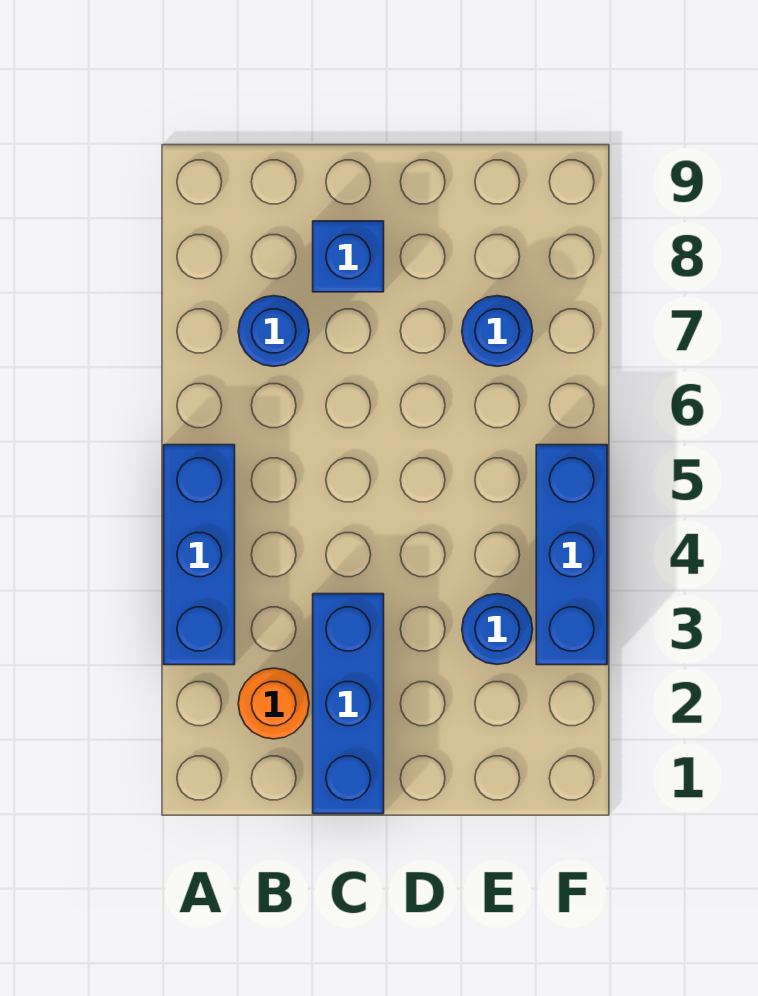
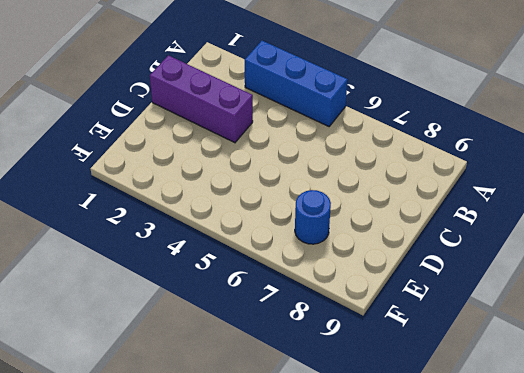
purple brick C1:C3 level 1 -> blue brick C1:C3 level 1
none -> orange round brick B2 level 1
none -> blue round brick B7 level 1

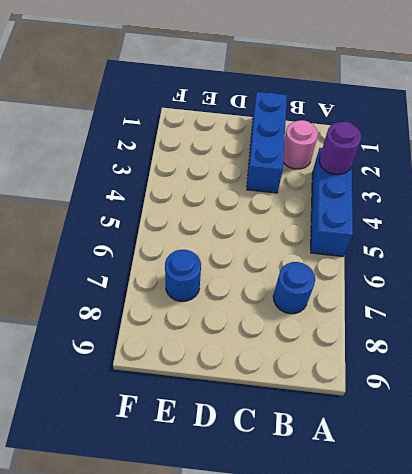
purple round brick A3 level 2 -> none
pink round brick B2 level 1 -> orange round brick B2 level 1
none -> blue brick C8 level 1
none -> blue round brick E3 level 1

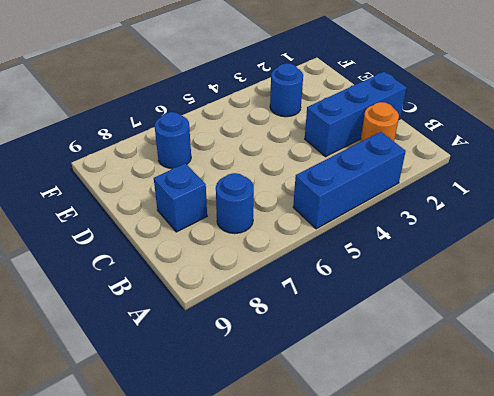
none -> blue brick F3:F5 level 1

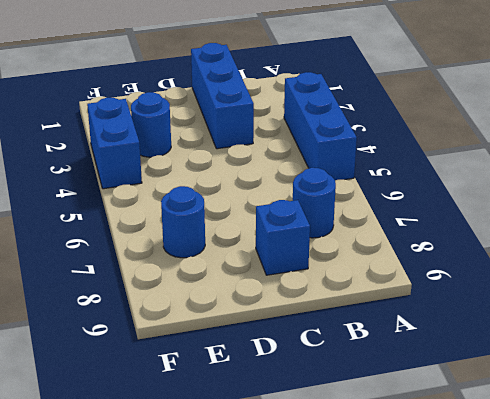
blue brick F3:F4 level 1 -> blue brick F3:F5 level 1
none -> orange round brick B2 level 1

